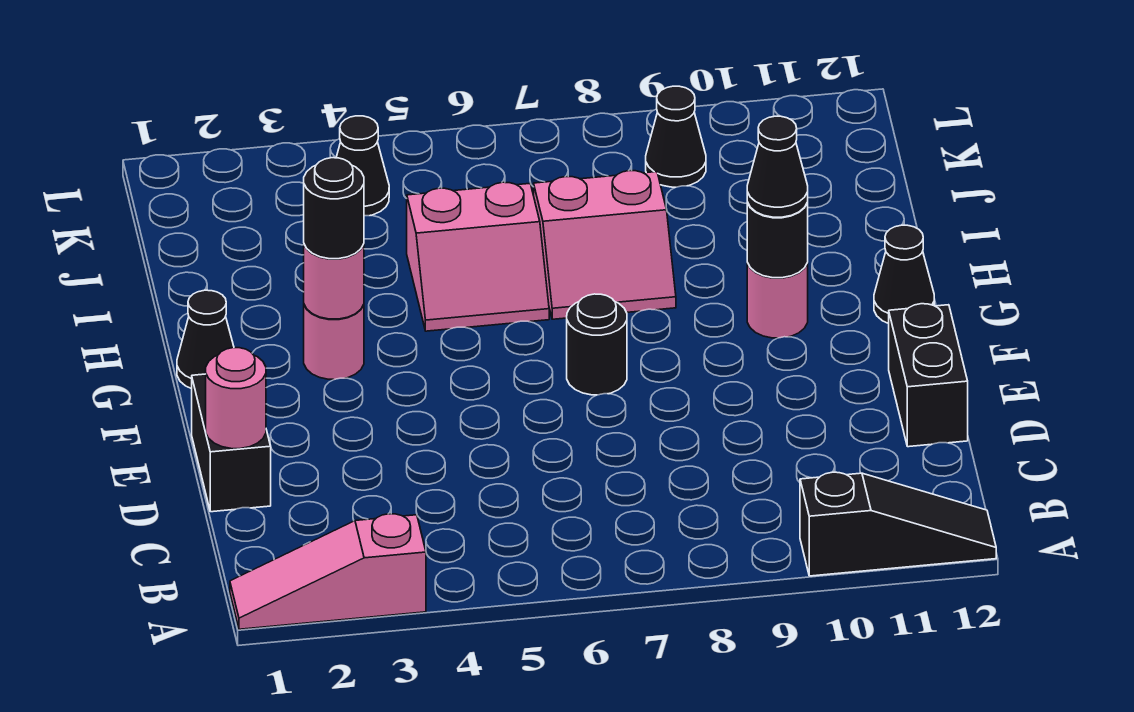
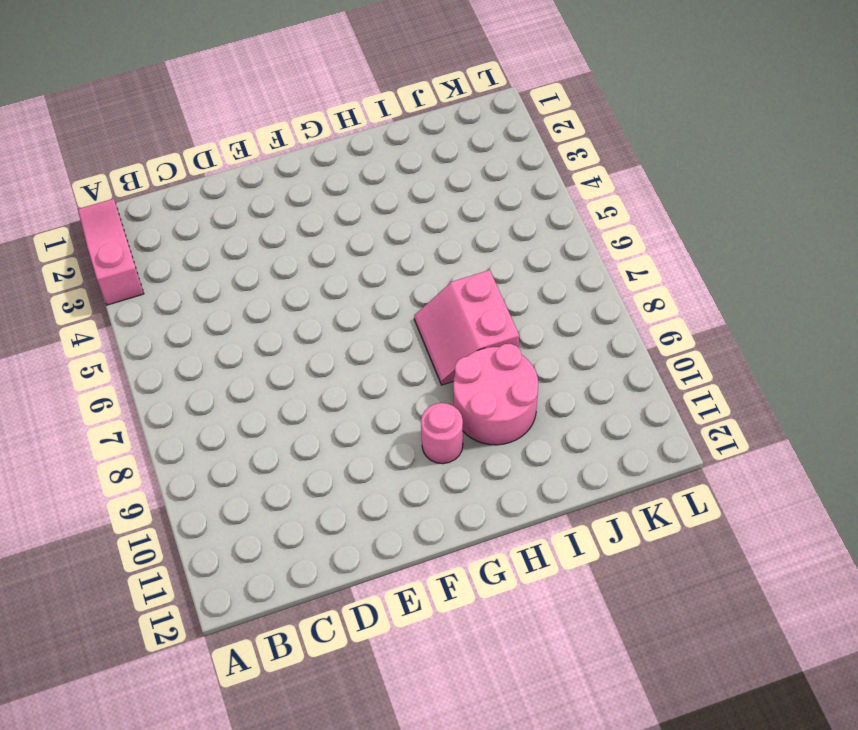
pink round brick H9:I10 level 1 -> none
none -> black slope A10:A12 level 1 top 10
none -> black brick D1:E1 level 1
none -> black brick D12:E12 level 1

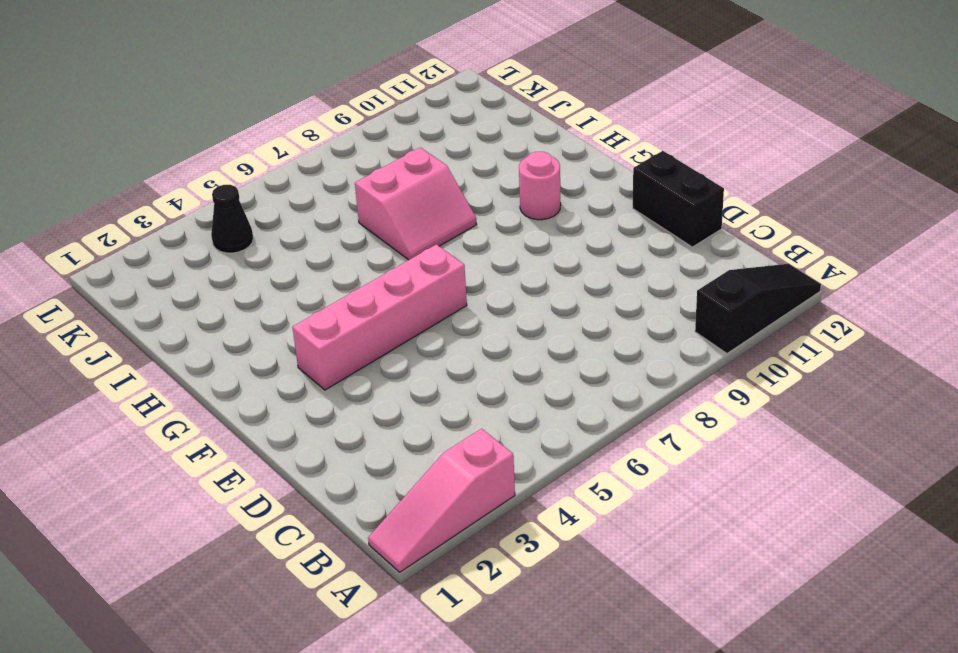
pink brick F3:F6 level 1 -> none
none -> black brick D1:E1 level 1
none -> black round brick F7 level 1
none -> black cone G1 level 1

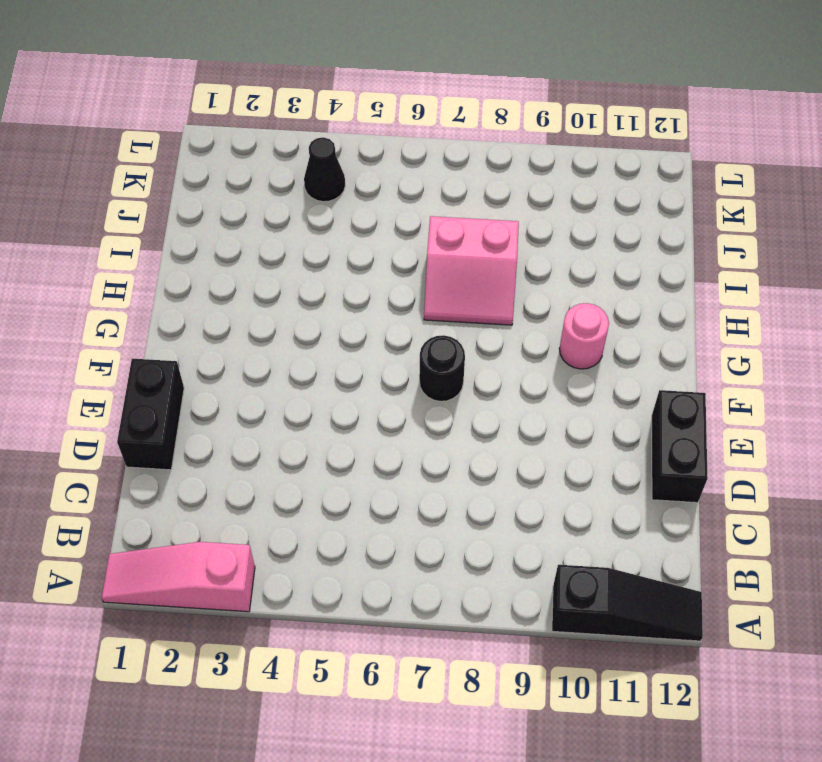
none -> black cone G1 level 1
none -> pink round brick G3 level 1
none -> black cone G12 level 1

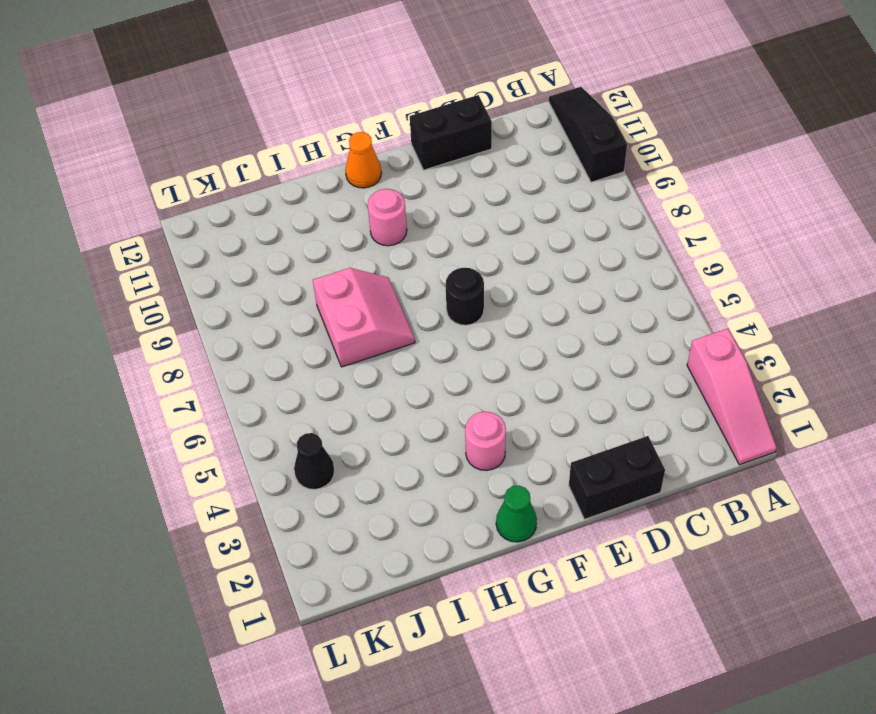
green cone G1 level 1 -> black cone G1 level 1
orange cone G12 level 1 -> black cone G12 level 1
none -> pink slope H5:I6 level 1 top I
none -> black cone K9 level 1
none -> pink round brick D1 level 2

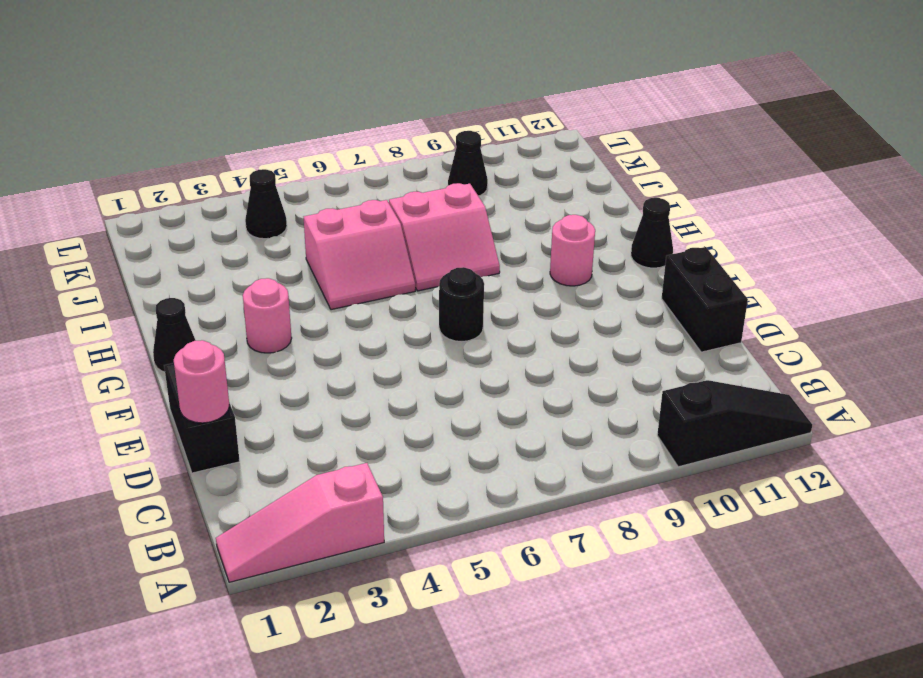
none -> pink round brick G3 level 2
none -> black round brick G10 level 2
none -> black round brick G3 level 3

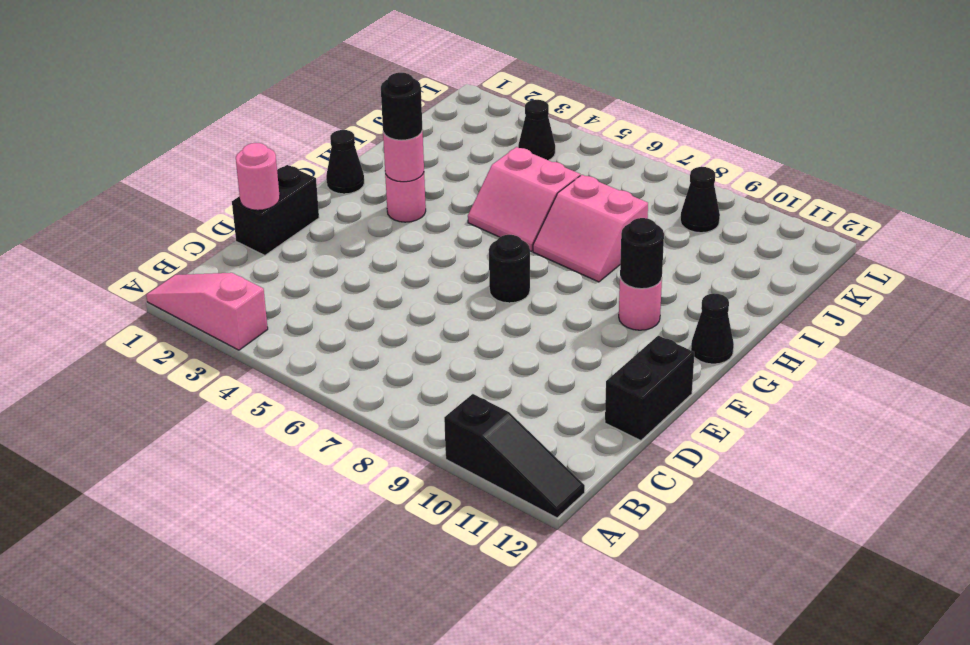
none -> black cone G10 level 3

